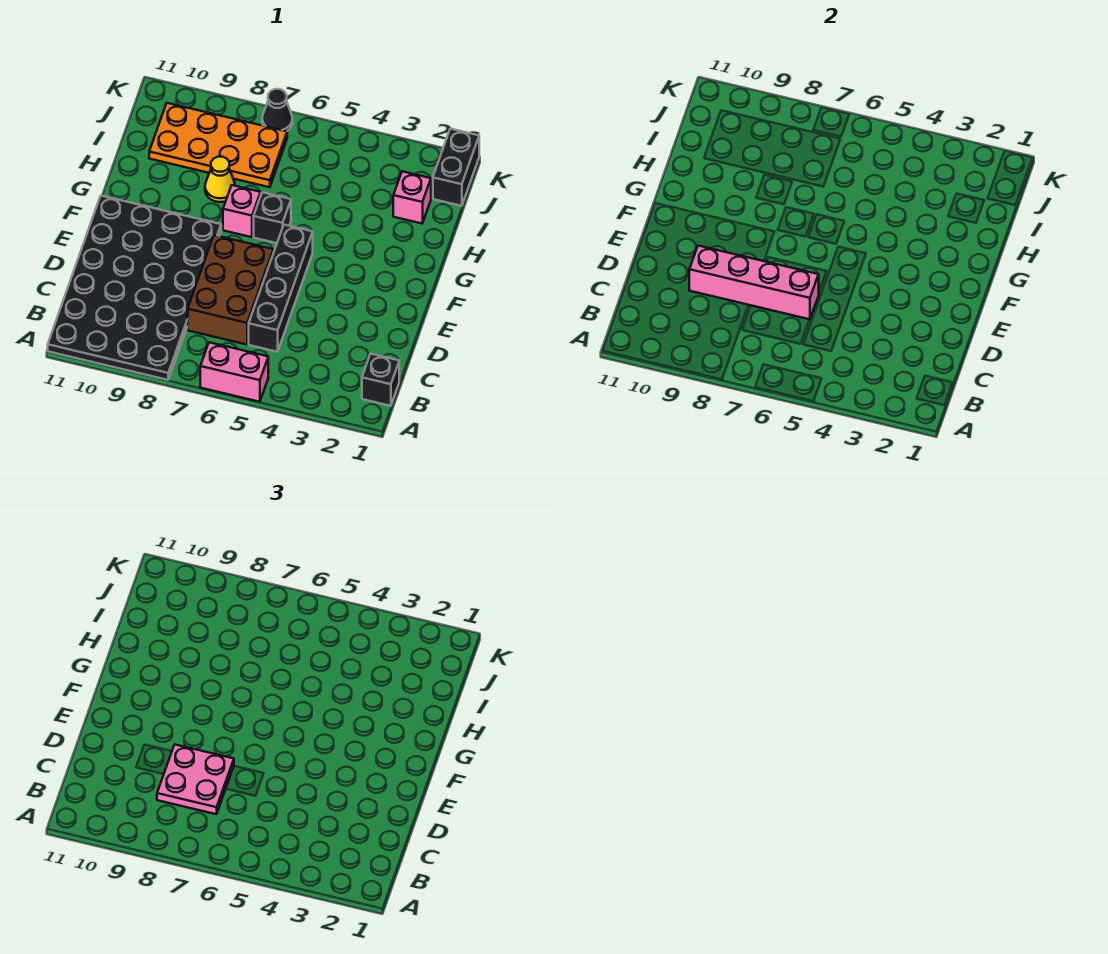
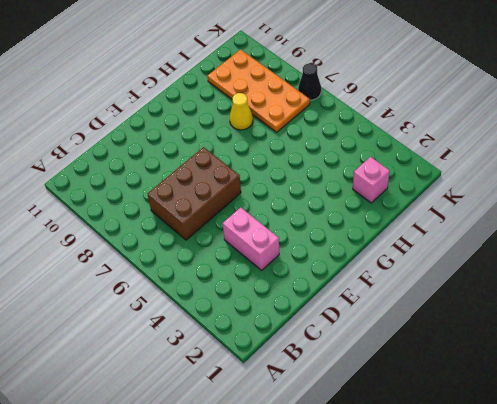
pink brick D3:D4 level 1 -> pink brick A5:A6 level 1
none -> black plate A8:F11 level 1
none -> black brick B1 level 1
none -> black brick C5:F5 level 1

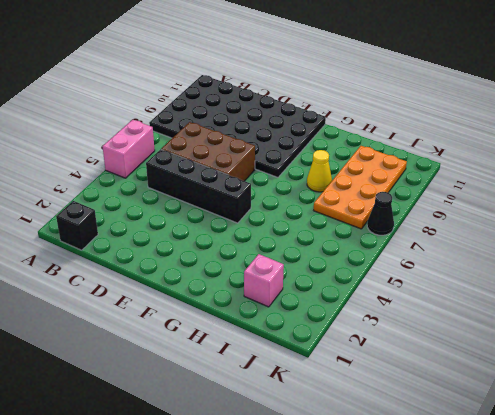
none -> black brick G6 level 1
none -> pink brick G7 level 1
none -> black brick J1:K1 level 1

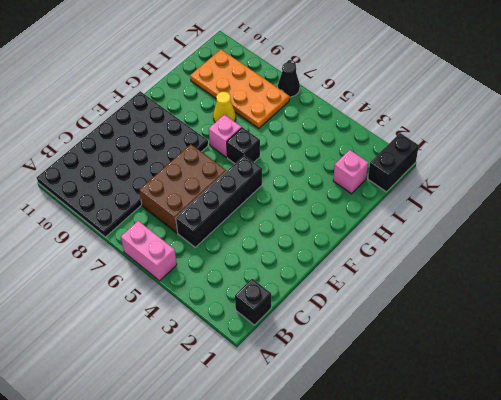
none -> pink brick D6:D9 level 2
none -> pink plate C7:D8 level 3

